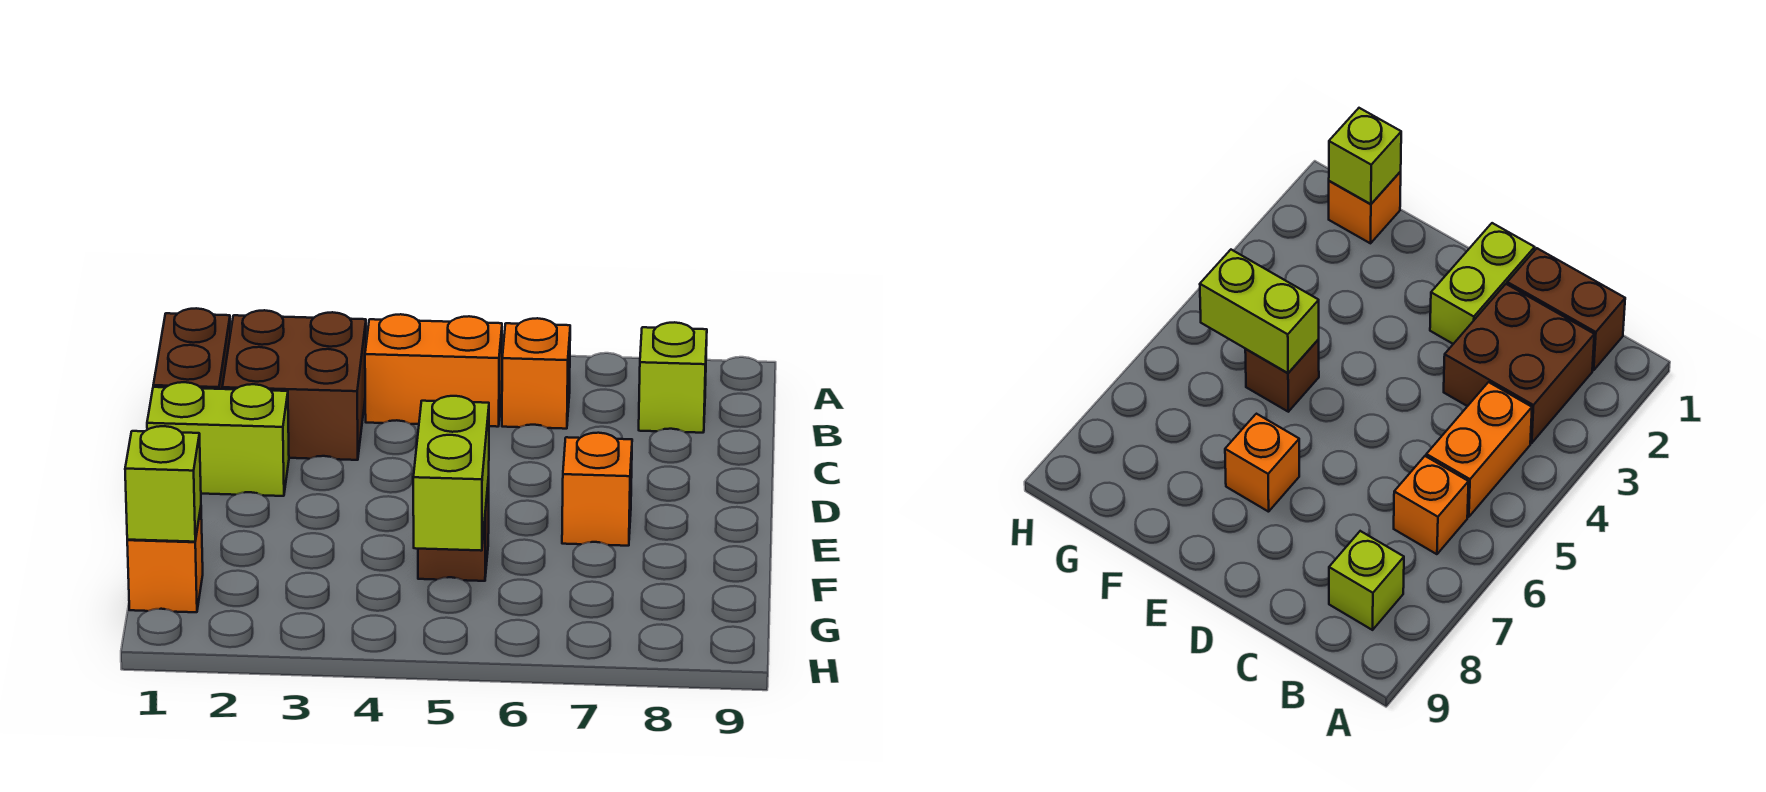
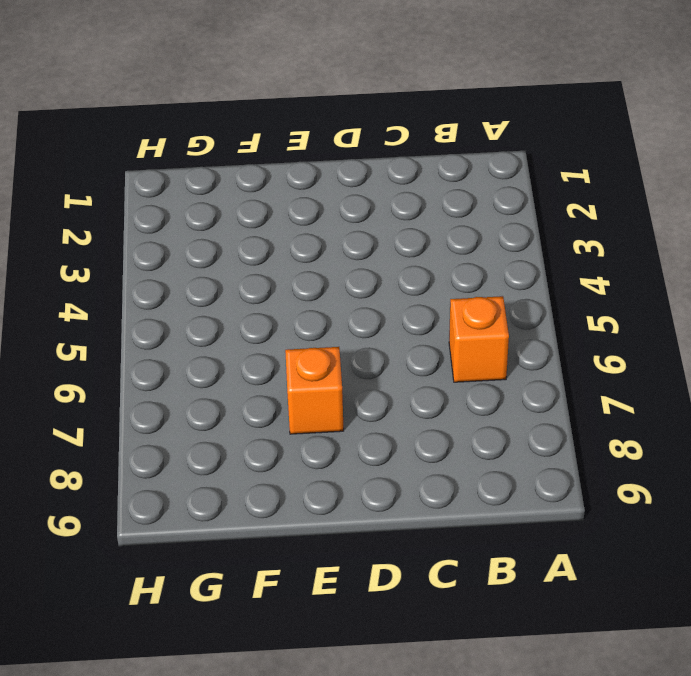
none -> brown brick B1:C1 level 1
none -> brown brick B2:C3 level 1

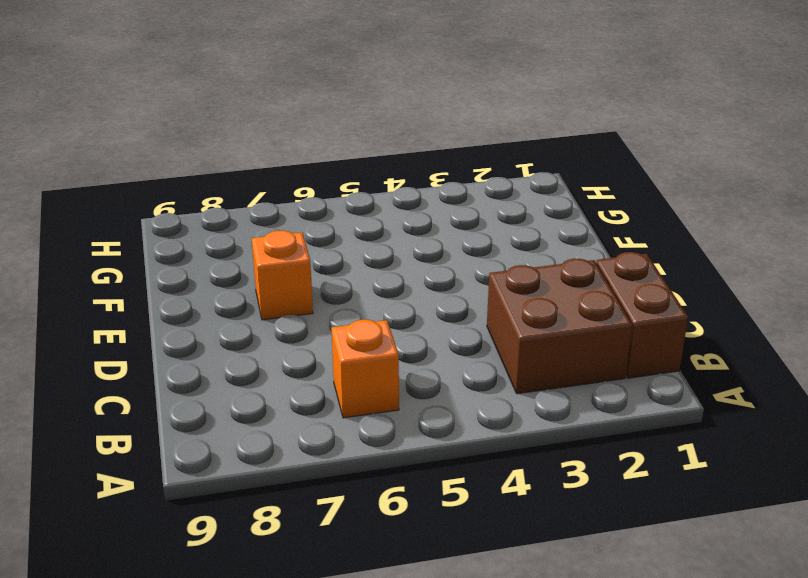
none -> orange brick B4:B5 level 1
none -> lime brick B8 level 1

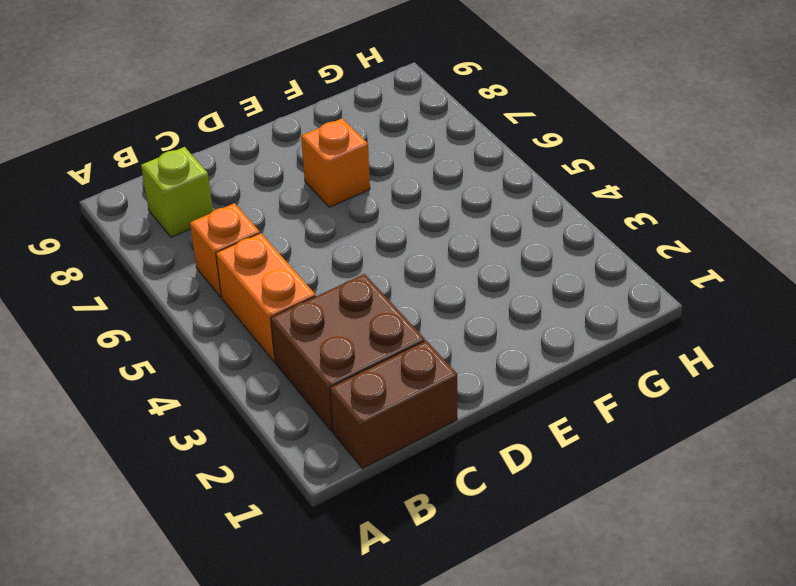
none -> lime brick D1:D2 level 1
none -> brown brick F5 level 1

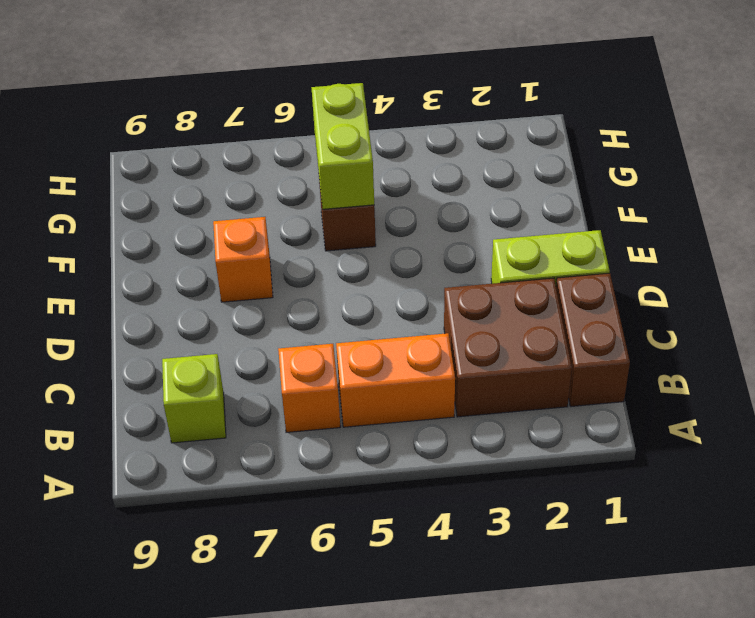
none -> orange brick G1 level 1
none -> lime brick G1 level 2

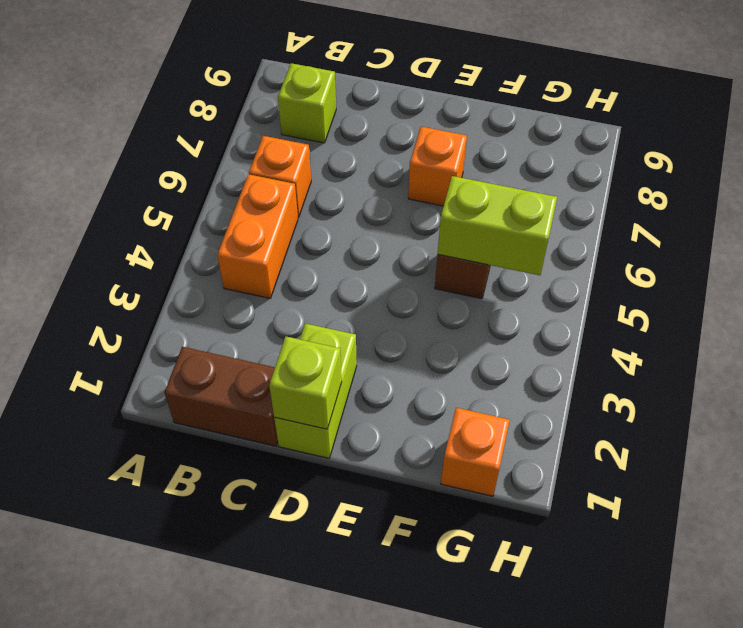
lime brick D1 level 2 -> lime brick G1 level 2
none -> brown brick B2:C3 level 1

